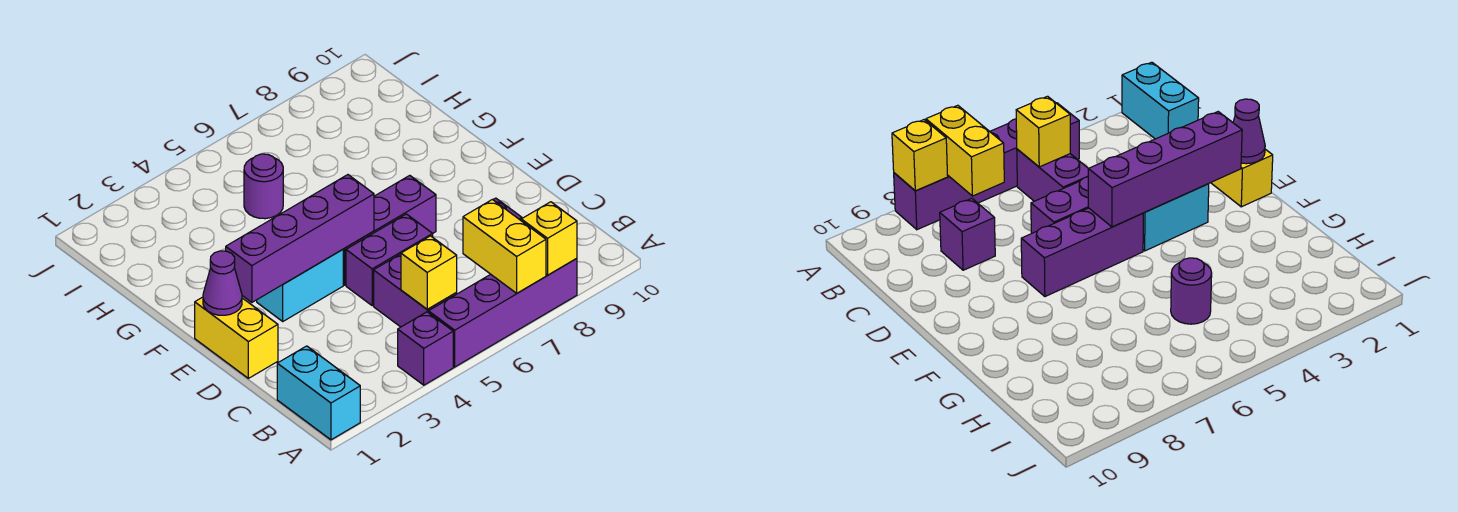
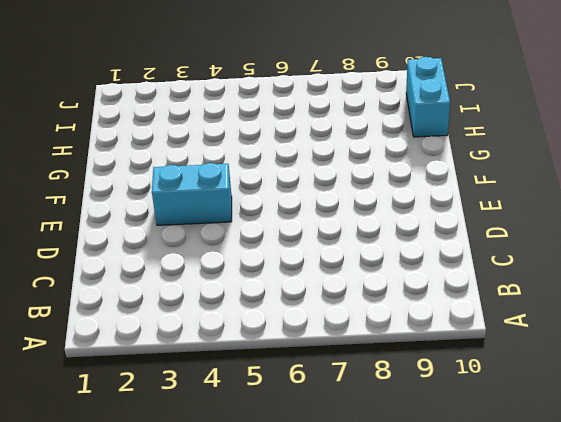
cyan brick H10:I10 level 1 -> cyan brick A1:B1 level 1
none -> purple brick A4 level 1
none -> purple brick A5:A8 level 1
none -> purple brick B5:C5 level 1

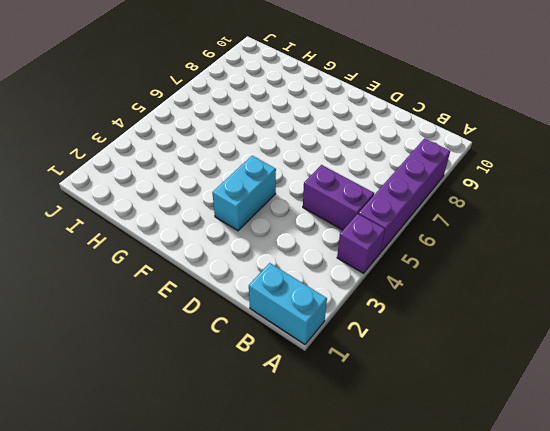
none -> purple brick C8 level 1
none -> yellow brick D1:E1 level 1
none -> purple brick D5:D6 level 1

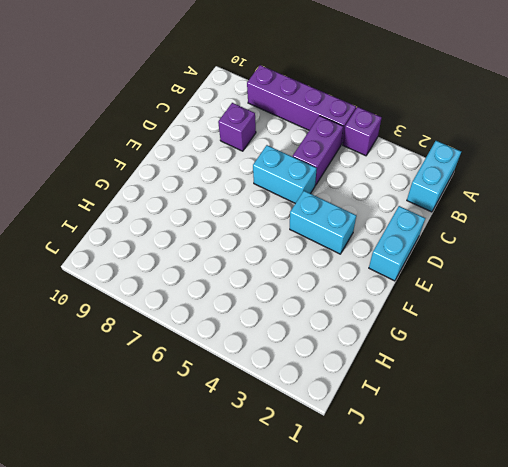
cyan brick D1:E1 level 1 -> yellow brick D1:E1 level 1
cyan brick D5:D6 level 1 -> purple brick D5:D6 level 1
none -> purple brick E5:E7 level 1
none -> purple round brick H5 level 1
none -> yellow brick A7:B7 level 2

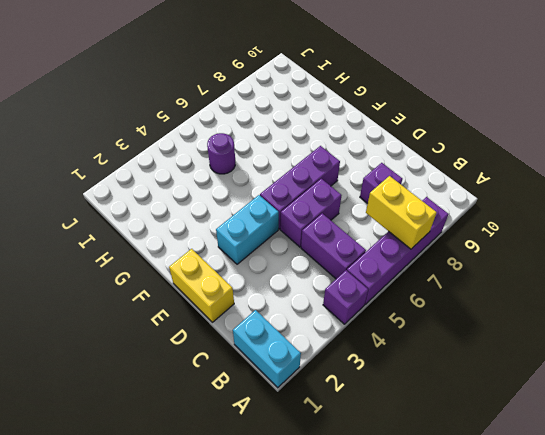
none -> yellow brick A8 level 2
none -> yellow brick B5 level 2
none -> purple cone E1 level 2

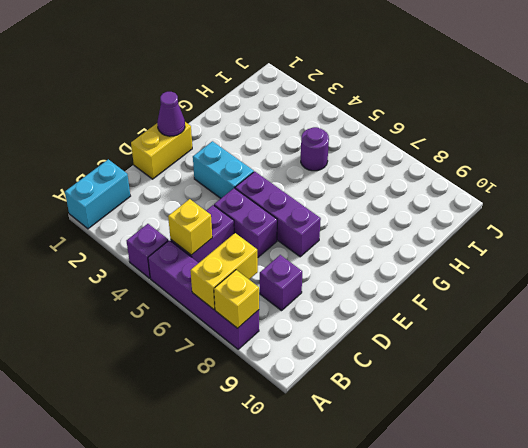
none -> purple brick E2:E5 level 2

